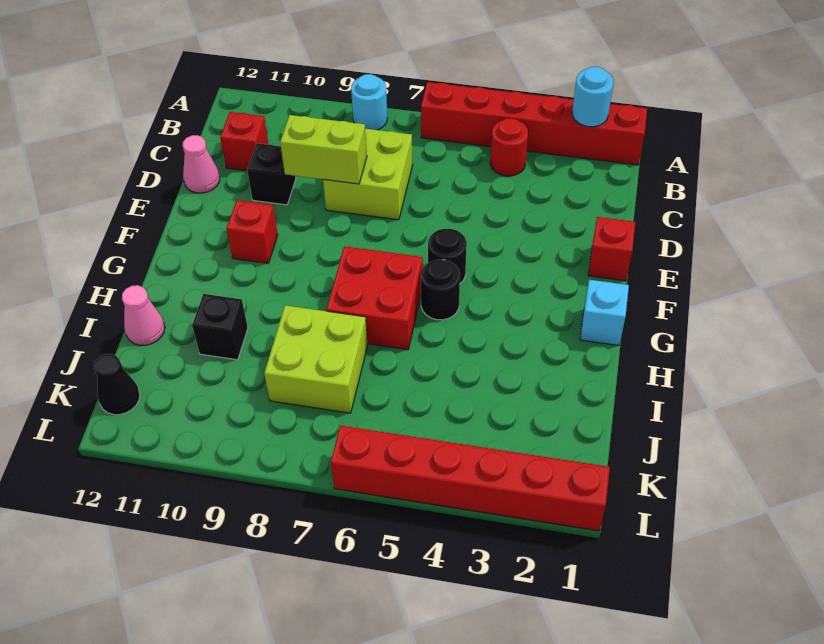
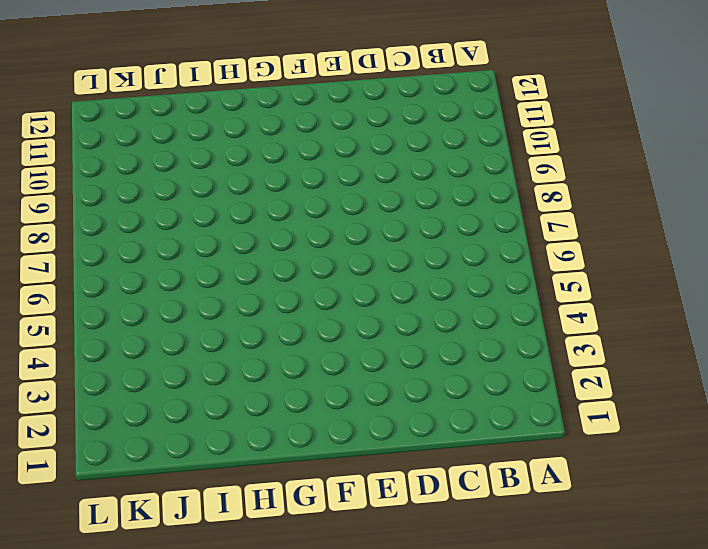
none -> red brick A1:A6 level 1
none -> cyan round brick A8 level 1
none -> red round brick B4 level 1

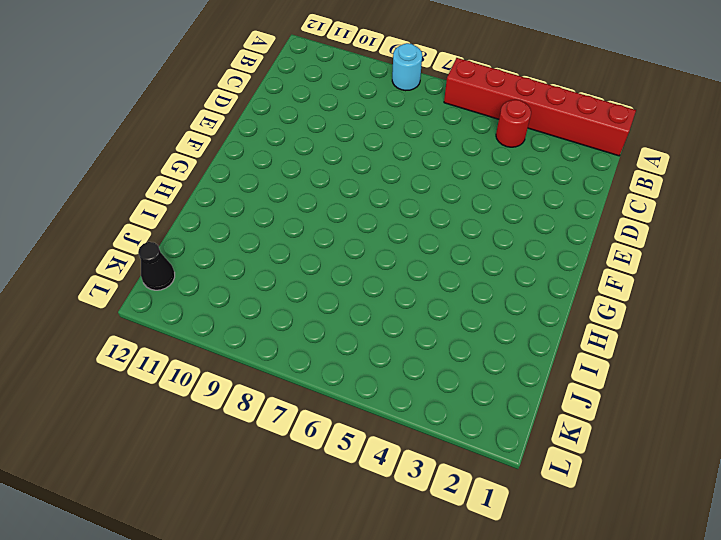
none -> lime brick C7:D8 level 1
none -> red brick C11 level 1
none -> black brick D10 level 1

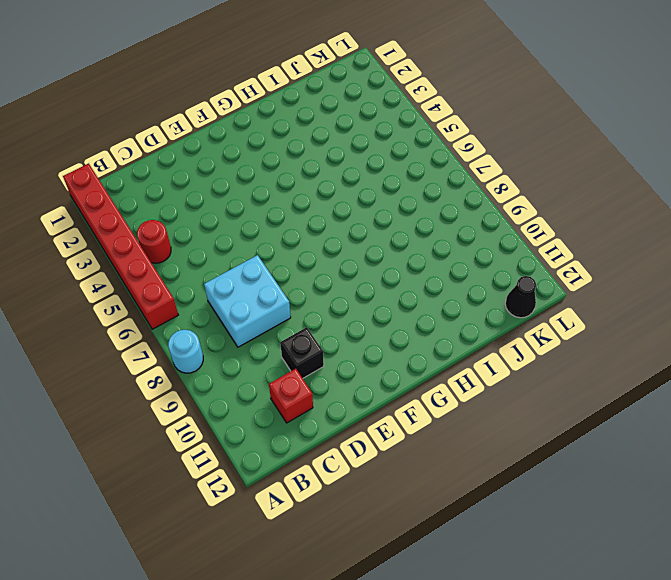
cyan brick C7:D8 level 1 -> lime brick C7:D8 level 1
none -> pink cone D12 level 1
none -> red brick E1 level 1
none -> black round brick F5 level 1

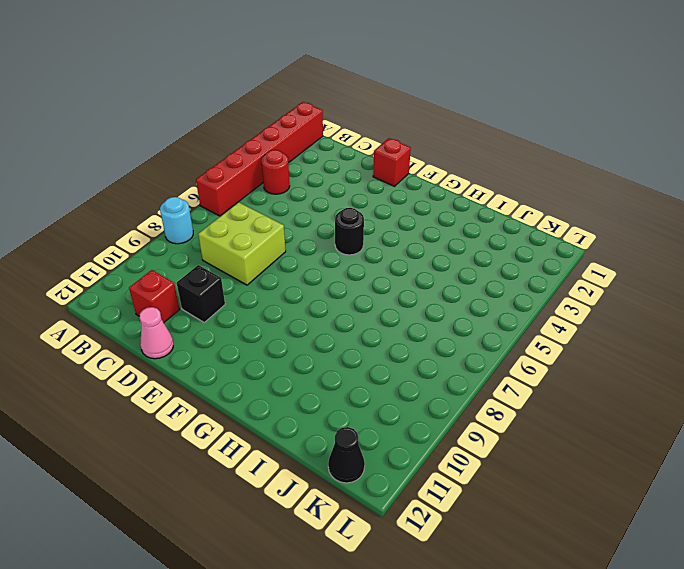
none -> red brick F10 level 1
none -> cyan brick G1 level 1
none -> black round brick G5 level 1

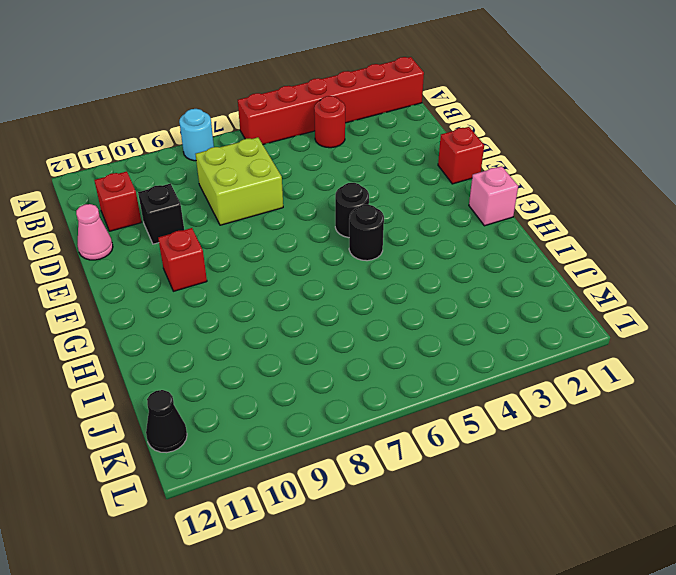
pink brick G1 level 1 -> cyan brick G1 level 1
none -> red brick G6:H7 level 1
none -> lime brick I7:J8 level 1
none -> black brick I10 level 1

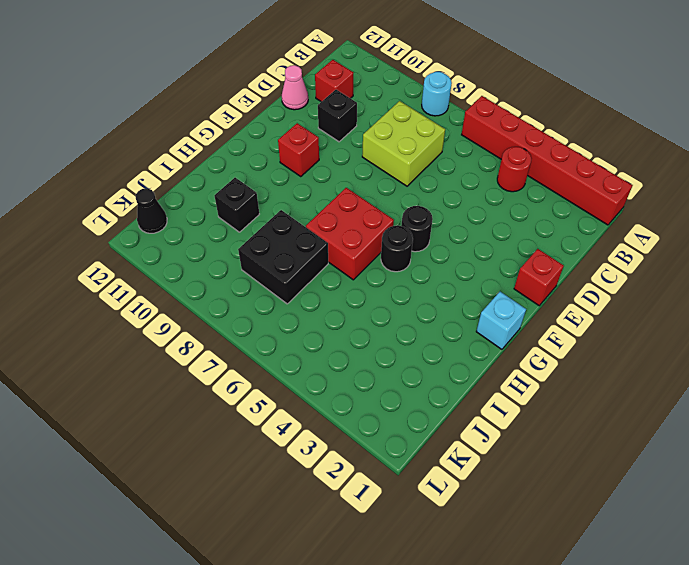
black brick I7:J8 level 1 -> lime brick I7:J8 level 1
none -> pink cone I12 level 1
none -> red brick L1:L6 level 1
none -> cyan round brick A2 level 2

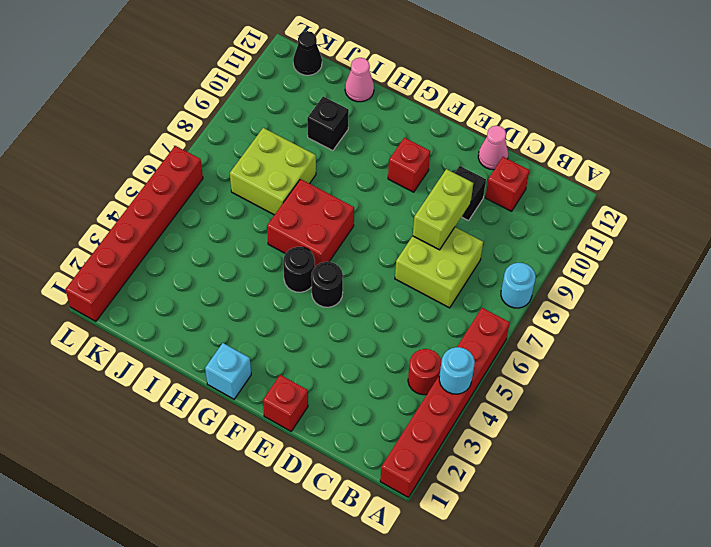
cyan round brick A4 level 2 -> cyan round brick A2 level 2

